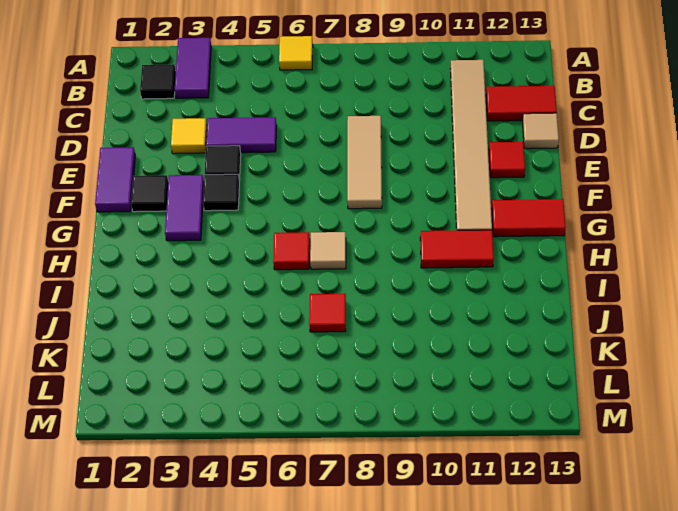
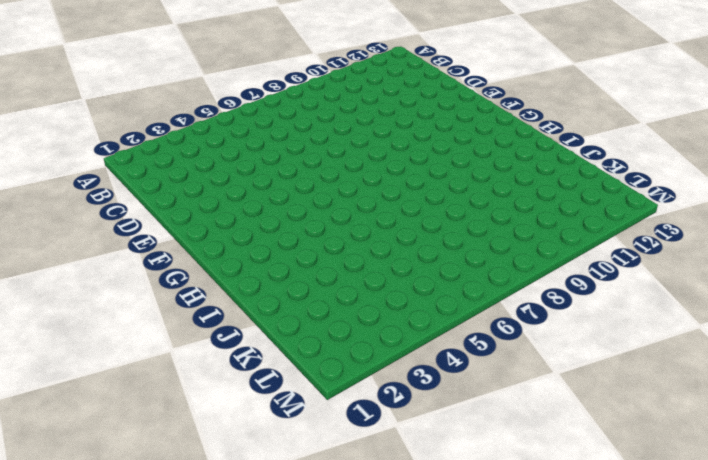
none -> purple tile A3:B3 level 1
none -> yellow tile A6 level 1
none -> black tile B2 level 1

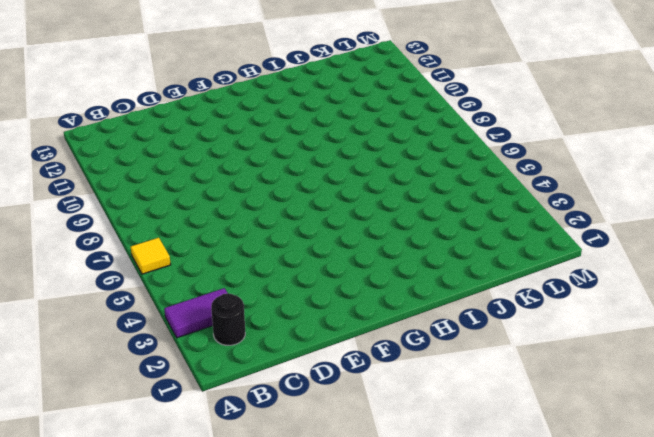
black round brick B2 level 1 -> black tile B2 level 1
none -> tan tile B11:G11 level 1
none -> red tile C12:C13 level 1
none -> yellow tile D3 level 1

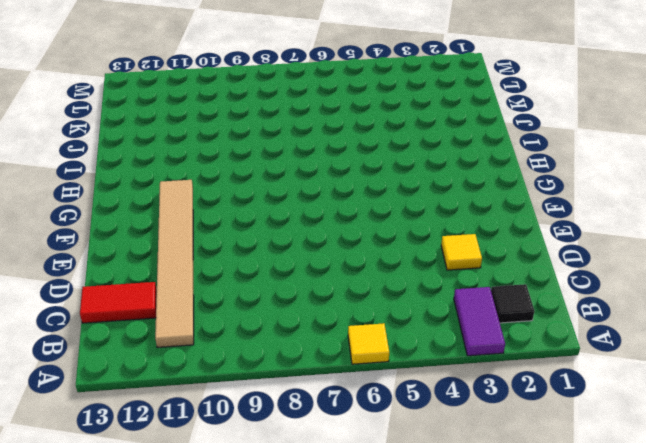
none -> purple tile D4:D5 level 1
none -> tan tile D8:F8 level 1
none -> tan tile D13 level 1

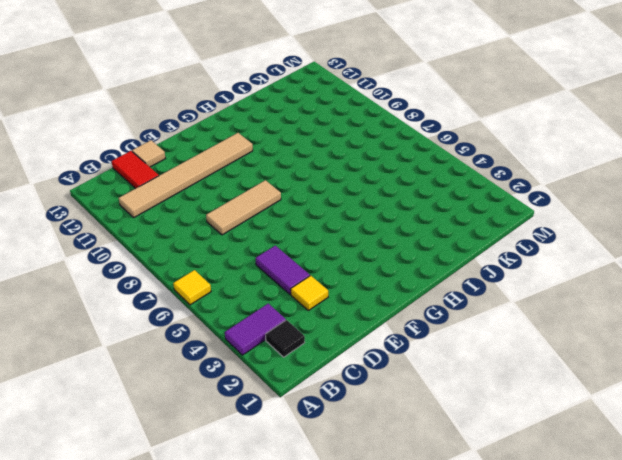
none -> purple tile E1:F1 level 1
none -> black tile E4 level 1
none -> red tile E12 level 1

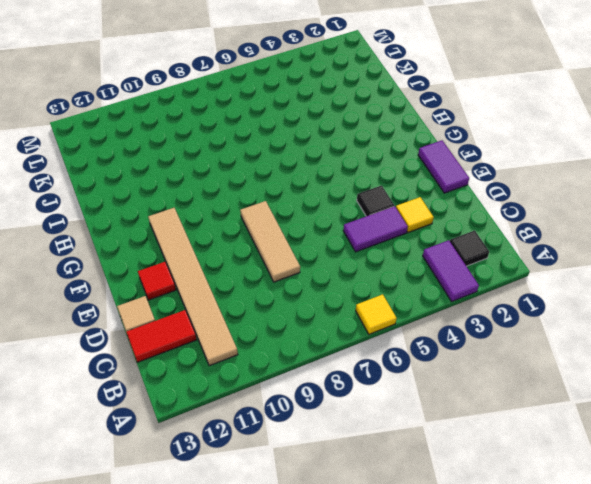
none -> black tile F2 level 1
none -> purple tile F3:G3 level 1
none -> black tile F4 level 1

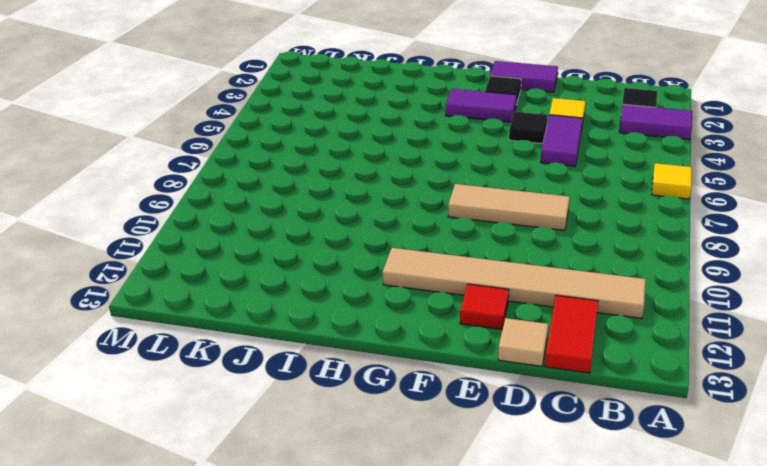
none -> black tile F4 level 1
none -> red tile G12:G13 level 1
none -> red tile H6 level 1

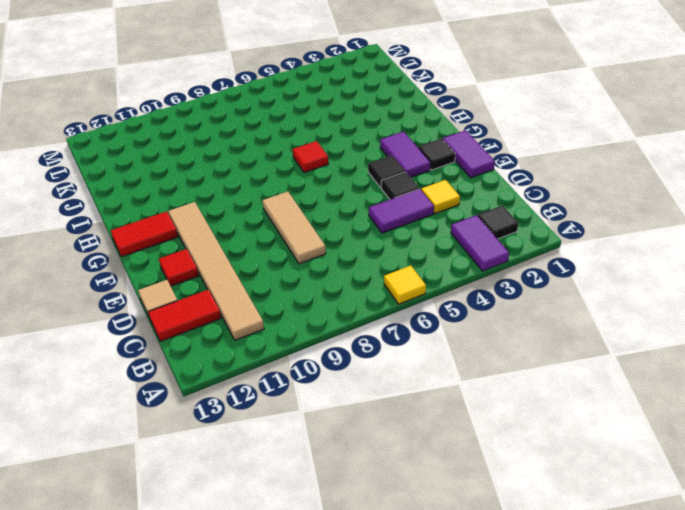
none -> tan tile H7 level 1
none -> red tile H10:H11 level 1
none -> red tile J7 level 1

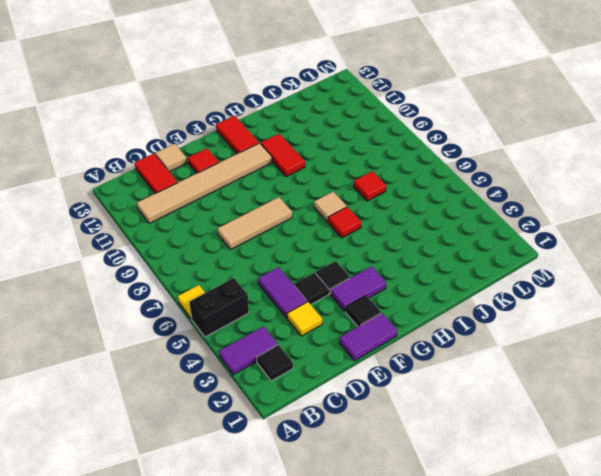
black brick A5:B5 level 1 -> none

